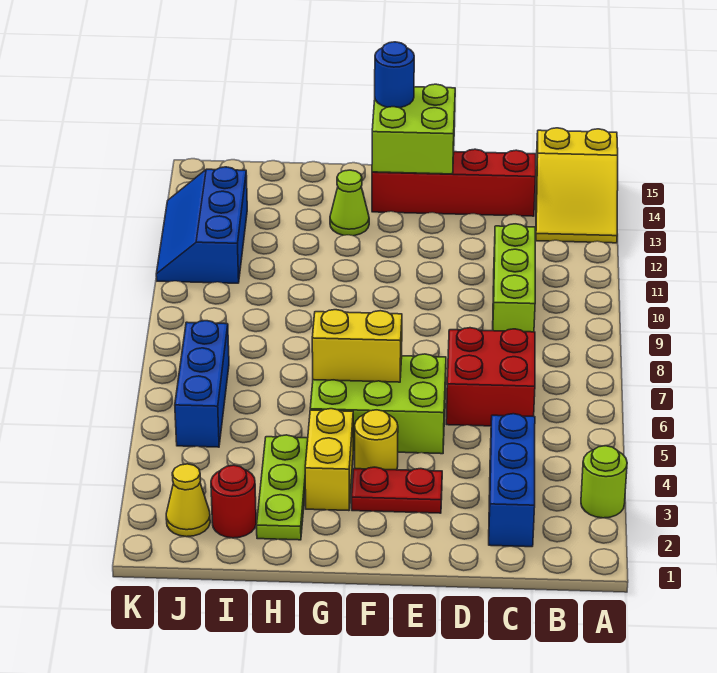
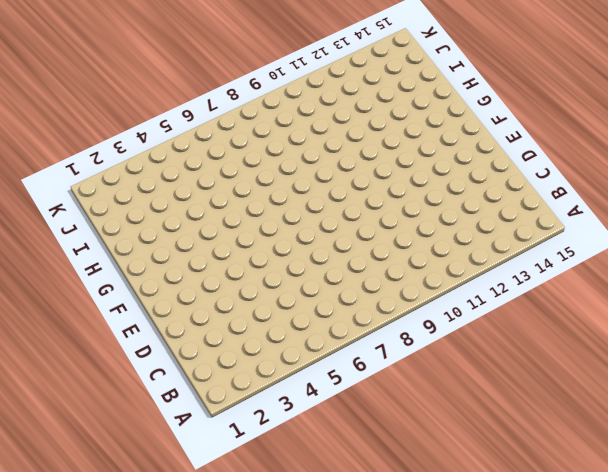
none -> lime round brick A3 level 1
none -> yellow slope A13:B15 level 1 top 15
none -> blue brick C2:C4 level 1

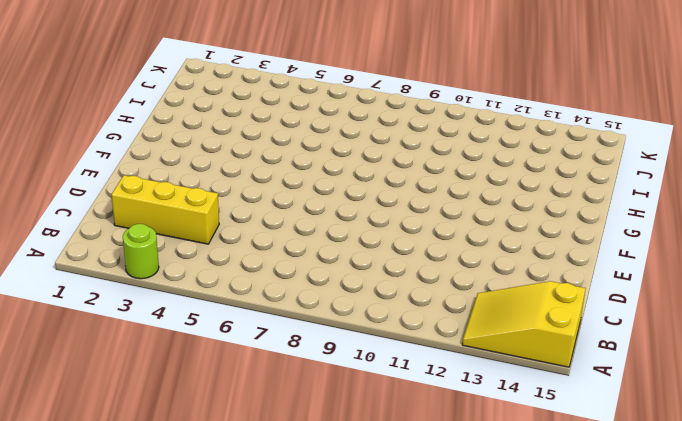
yellow brick C2:C4 level 1 -> blue brick C2:C4 level 1
none -> red brick C6:D7 level 1
none -> lime brick C9:C11 level 1
none -> red brick C14:F14 level 1

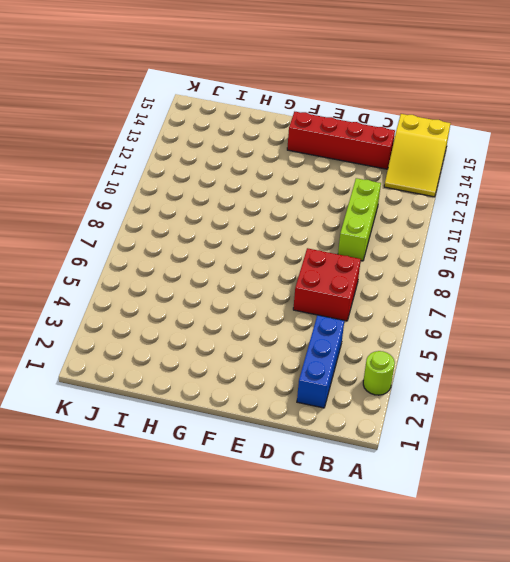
none -> red plate E3:F3 level 1
none -> lime brick E5:G6 level 1
none -> yellow round brick F4 level 1

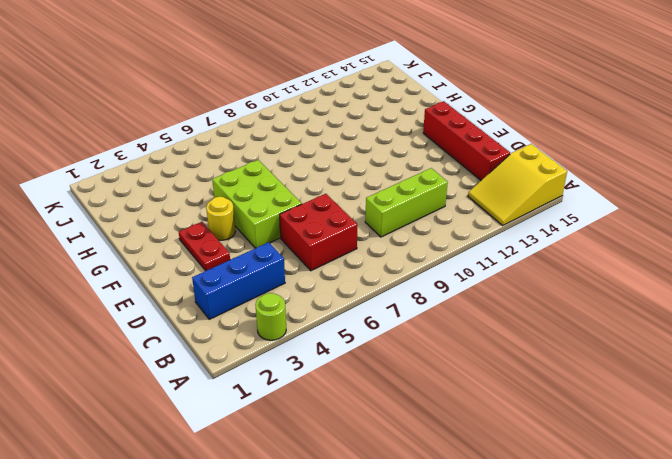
none -> yellow brick G3:G4 level 1
none -> lime cone G13 level 1
none -> lime plate H2:H4 level 1

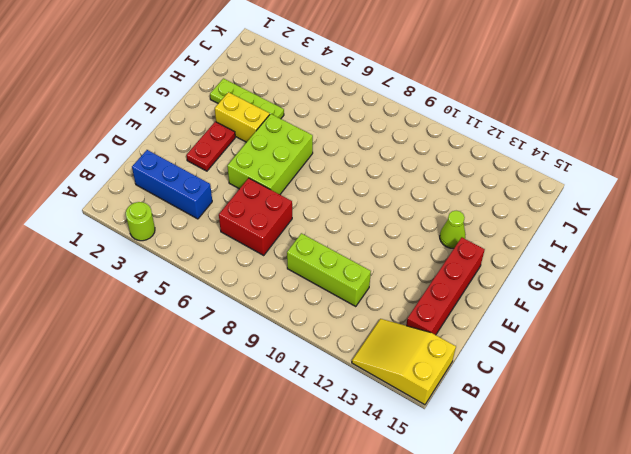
none -> yellow round brick F4 level 1
none -> red round brick I2 level 1
none -> yellow cone J2 level 1

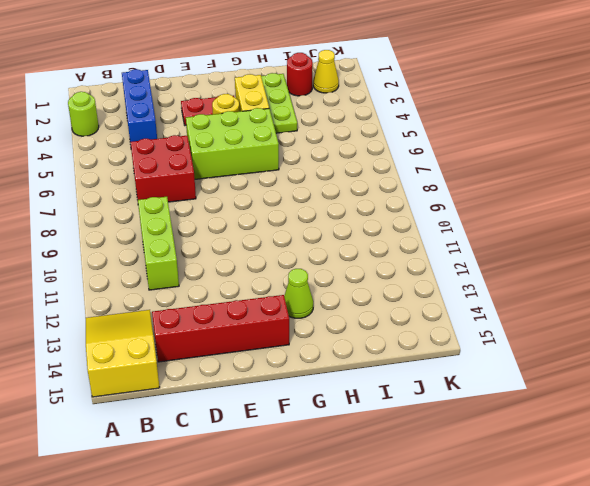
none -> blue brick J5:J7 level 1
none -> blue slope J11:K13 level 1 top J
none -> lime brick E14:F15 level 2

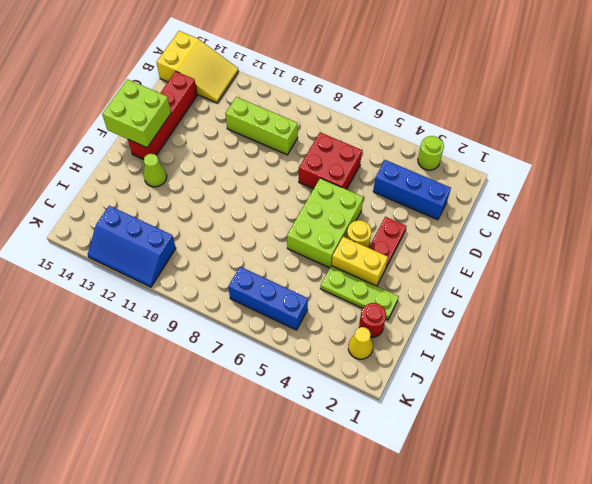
none -> yellow brick F6:G6 level 2
none -> blue round brick F15 level 3

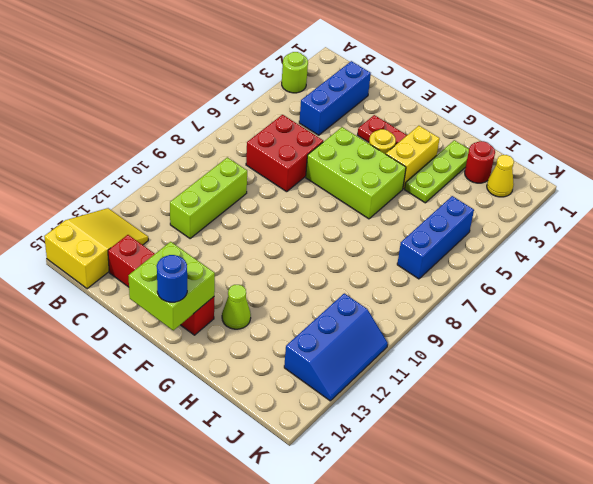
none -> yellow brick F6:G6 level 2

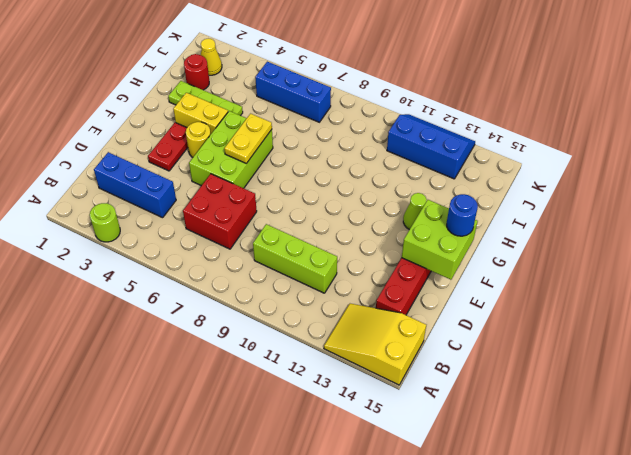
yellow plate F6:G6 level 2 -> yellow brick F6:G6 level 2

